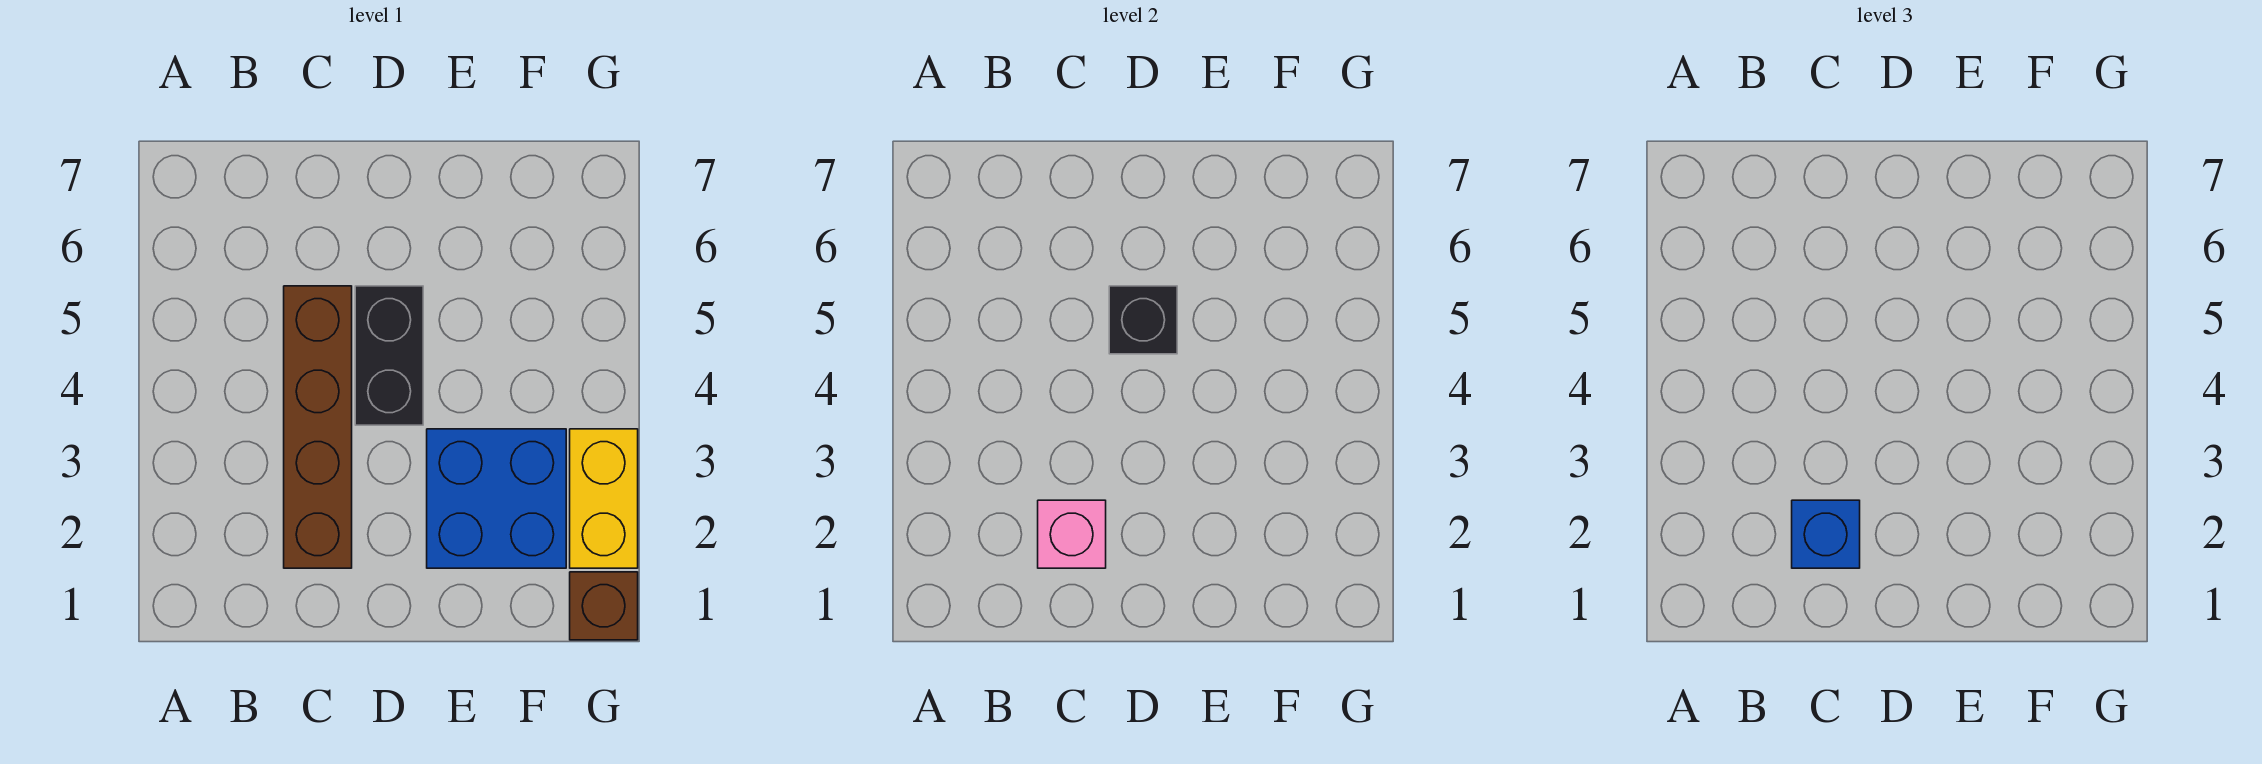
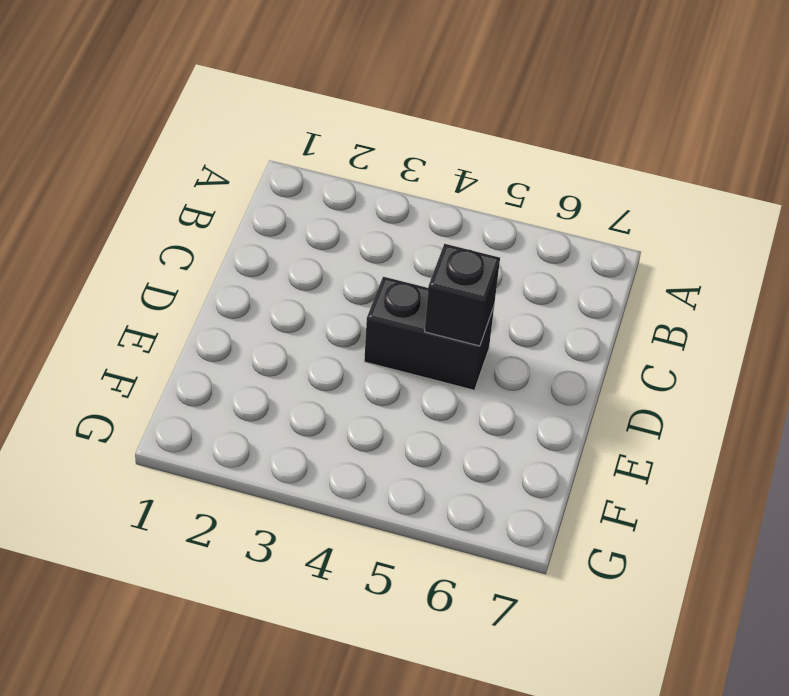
none -> brown brick C2:C5 level 1
none -> blue brick E2:F3 level 1

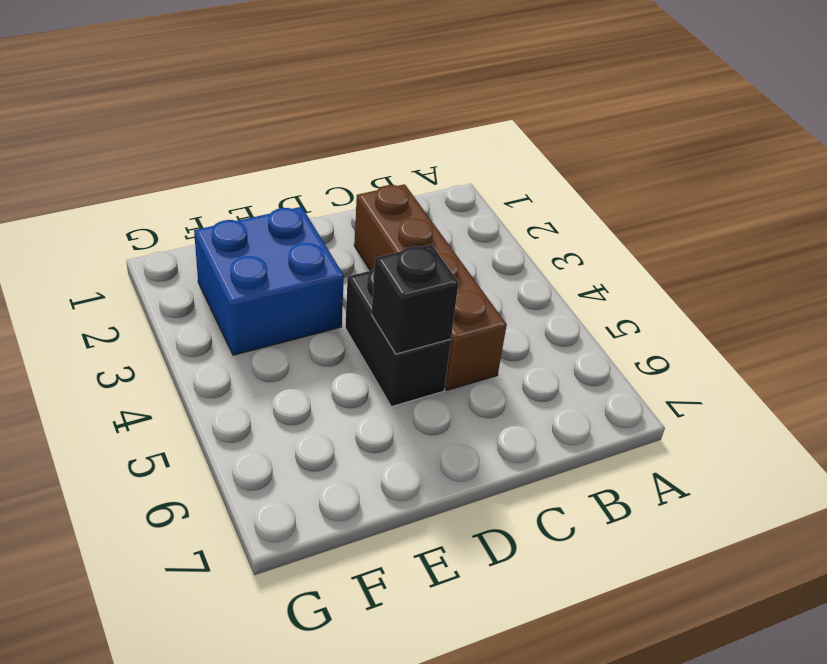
none -> brown brick G1 level 1
none -> yellow brick G2:G3 level 1

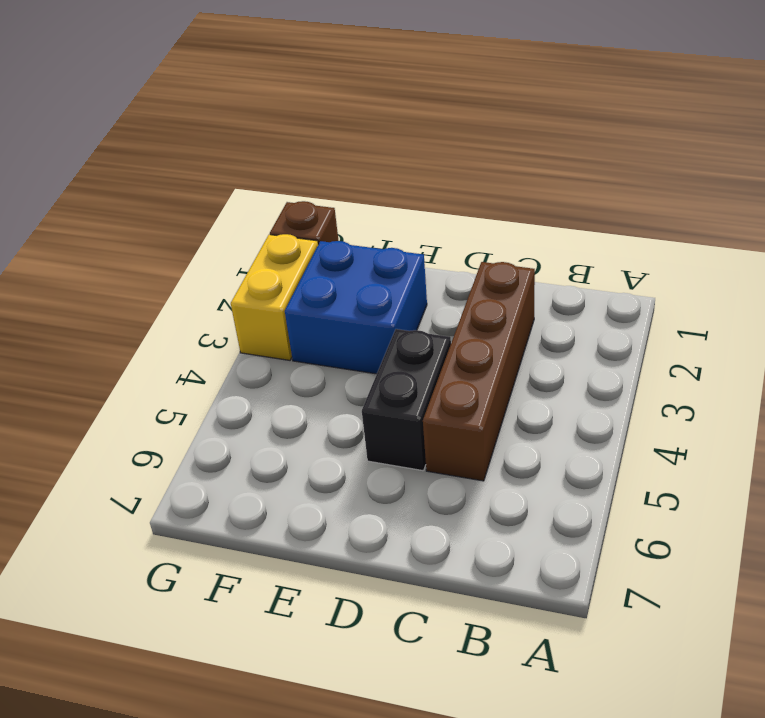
none -> pink brick C2 level 2
none -> black brick D5 level 2

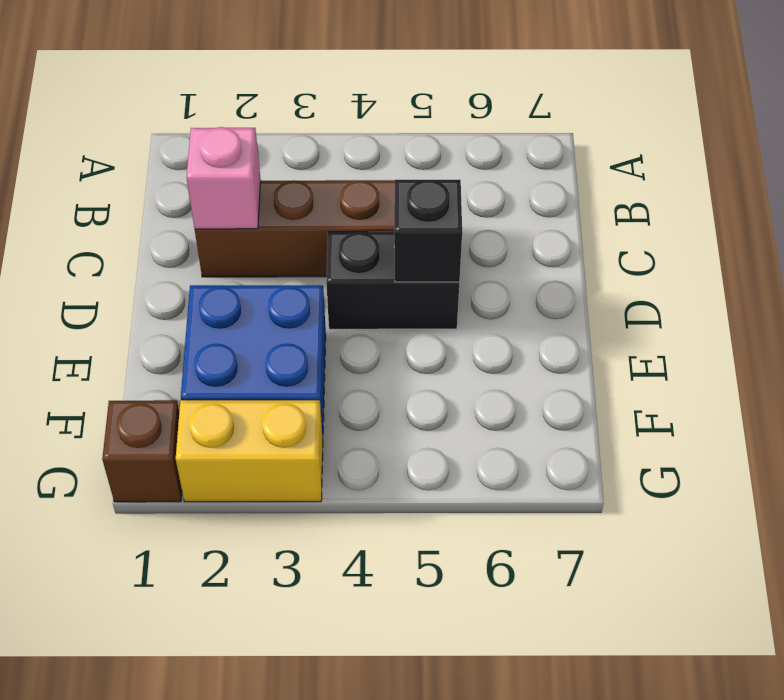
none -> blue brick C2 level 3

